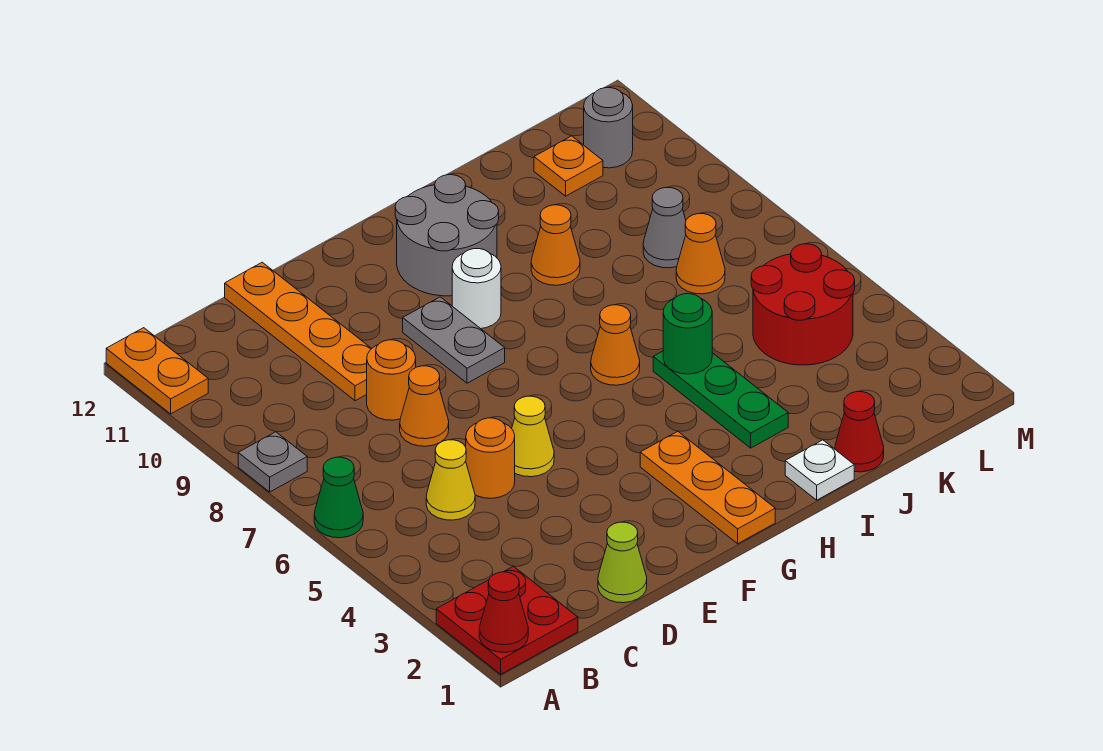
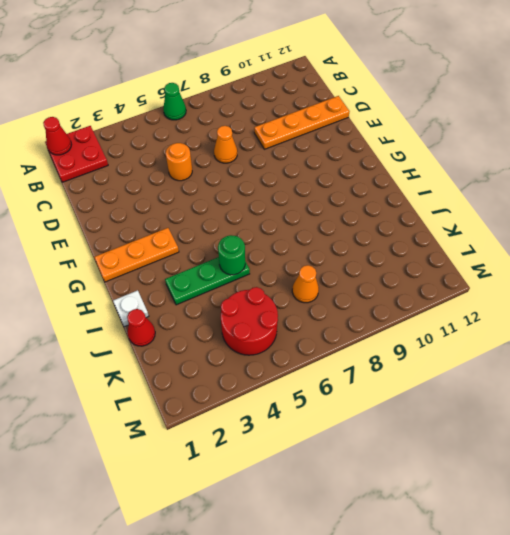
none -> grey plate A8 level 1
none -> orange plate A11:A12 level 1
none -> yellow cone C5 level 1

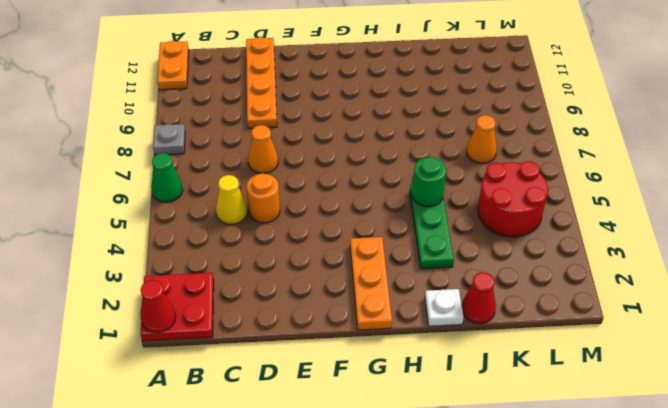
none -> lime cone D1 level 1
none -> orange round brick D8 level 1
none -> yellow cone E5 level 1

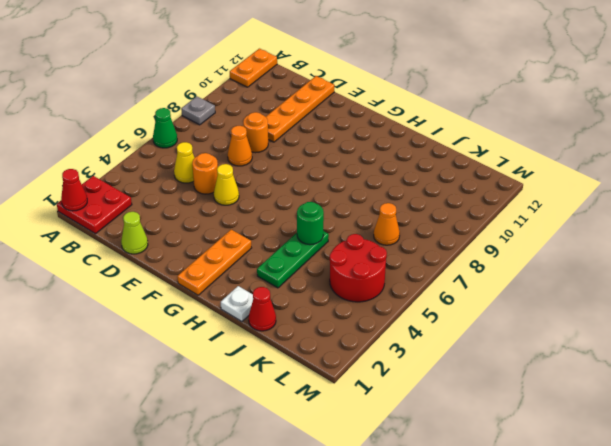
none -> grey plate F8:F9 level 1
none -> white round brick G9 level 1
none -> grey round brick G10:H11 level 1

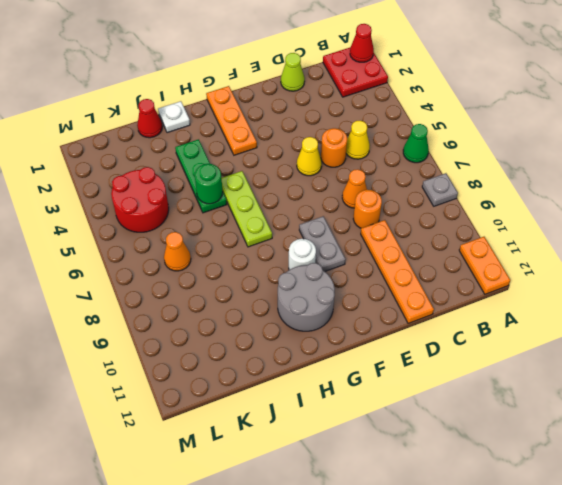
lime plate H5:H7 level 1 -> orange cone H6 level 1
none -> orange cone I9 level 1
none -> grey cone K8 level 1
none -> orange plate K11 level 1

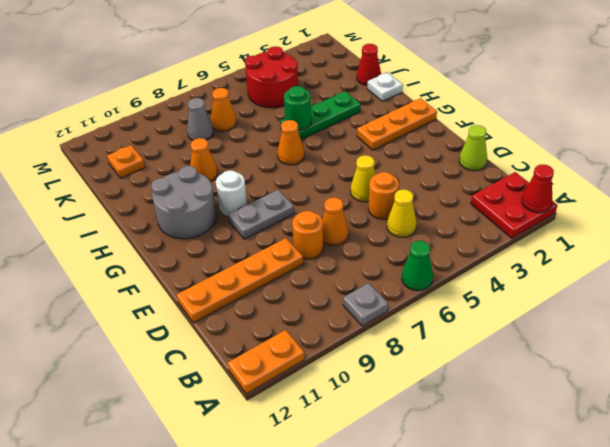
none -> grey round brick L11 level 1

